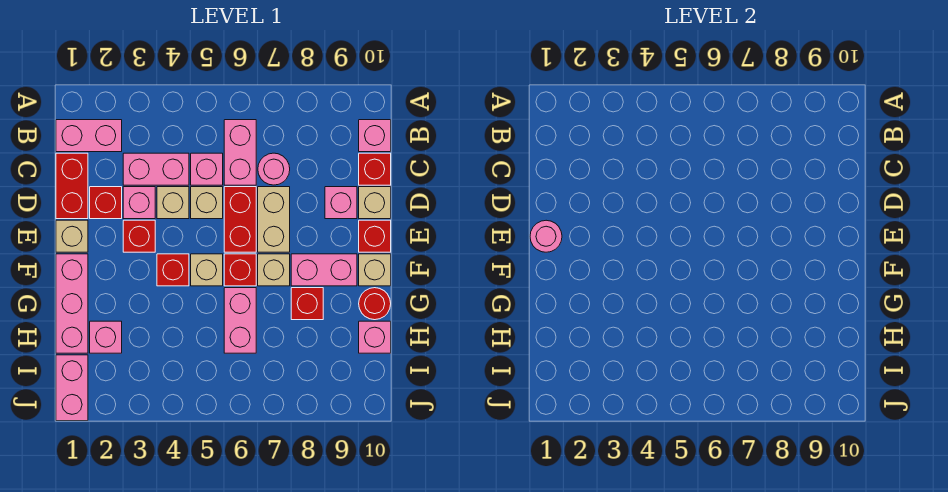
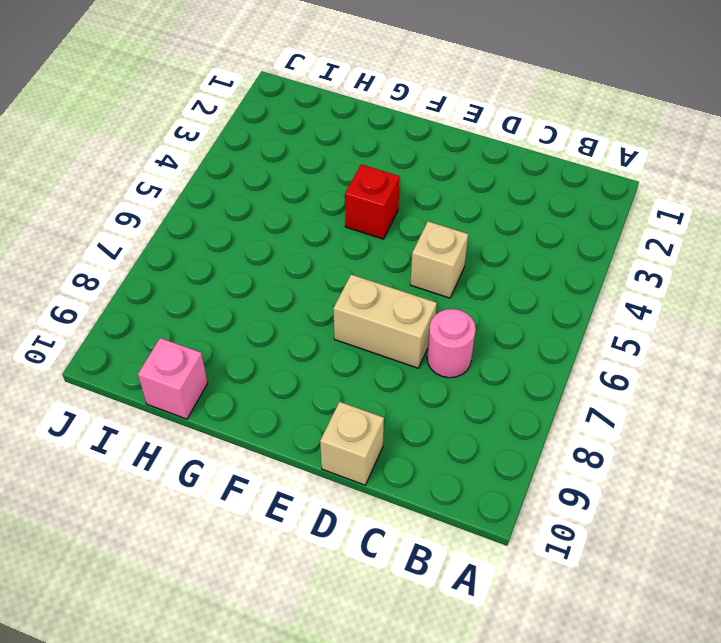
none -> pink brick B1:B2 level 1
none -> pink brick B6:C6 level 1
none -> pink brick B10 level 1
none -> red brick C1:D1 level 1

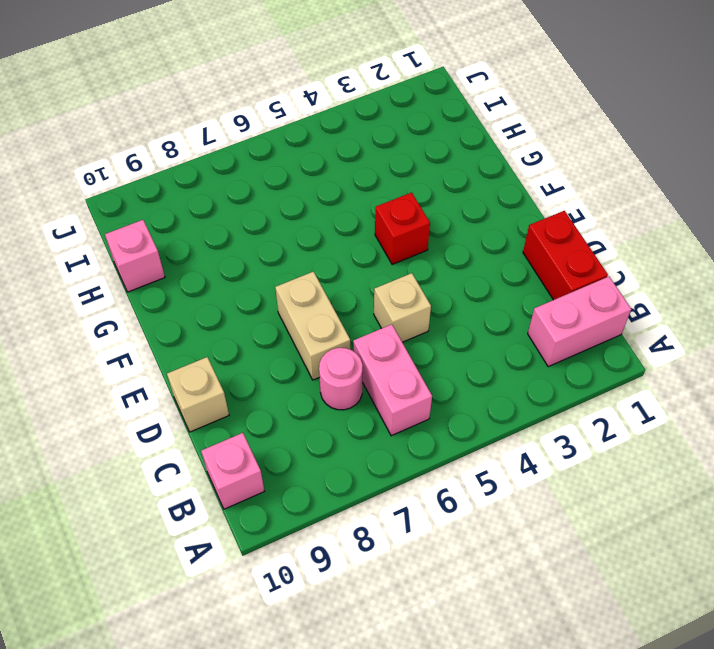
none -> pink brick C3:C4 level 1
none -> pink brick C5 level 1
none -> red brick C10 level 1
none -> red brick D2 level 1

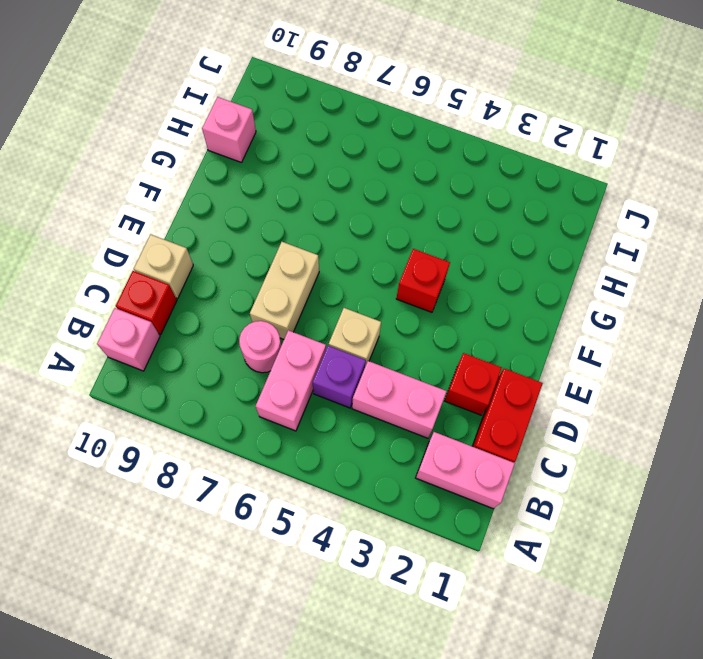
purple brick C5 level 1 -> pink brick C5 level 1
none -> pink brick D3 level 1
none -> tan brick D4 level 1
none -> red brick D6:E6 level 1
none -> pink brick D9 level 1

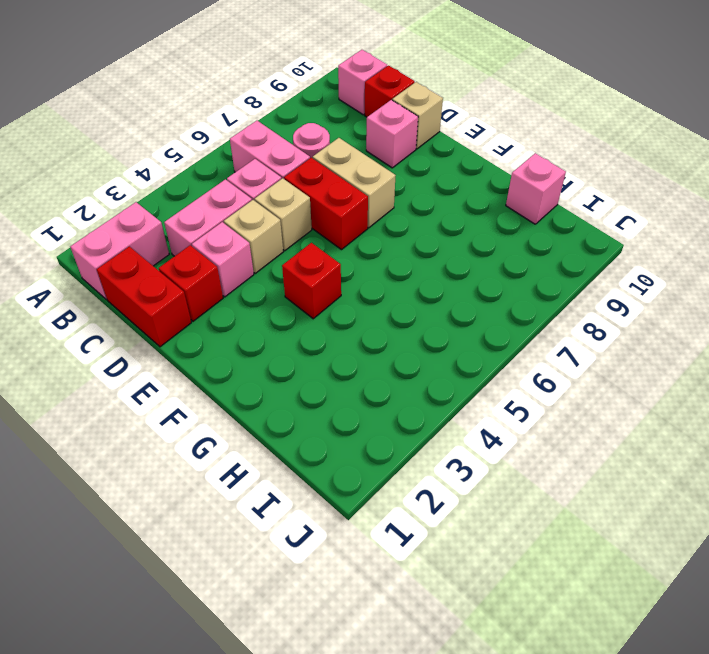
none -> tan brick E1 level 1
none -> red brick E3 level 1
none -> red brick E10 level 1
none -> pink brick F1:H1 level 1

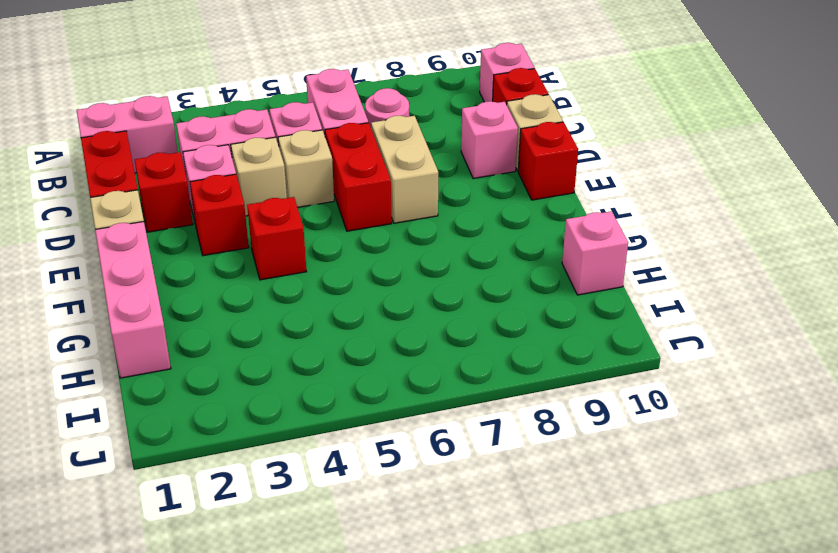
none -> tan brick F5 level 1
none -> red brick F6 level 1
none -> tan brick F7 level 1
none -> pink brick F8:F9 level 1

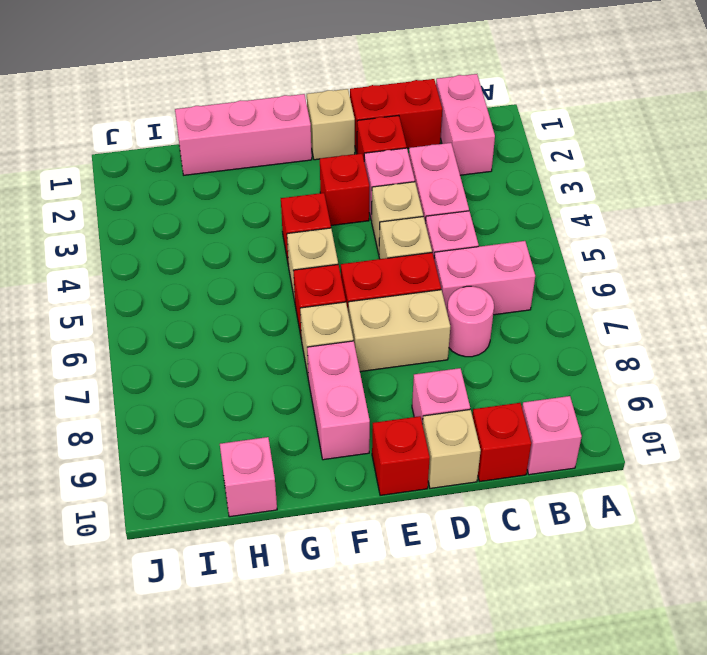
none -> tan brick F10 level 1
none -> pink brick G6:H6 level 1
none -> red brick G8 level 1
none -> red round brick G10 level 1

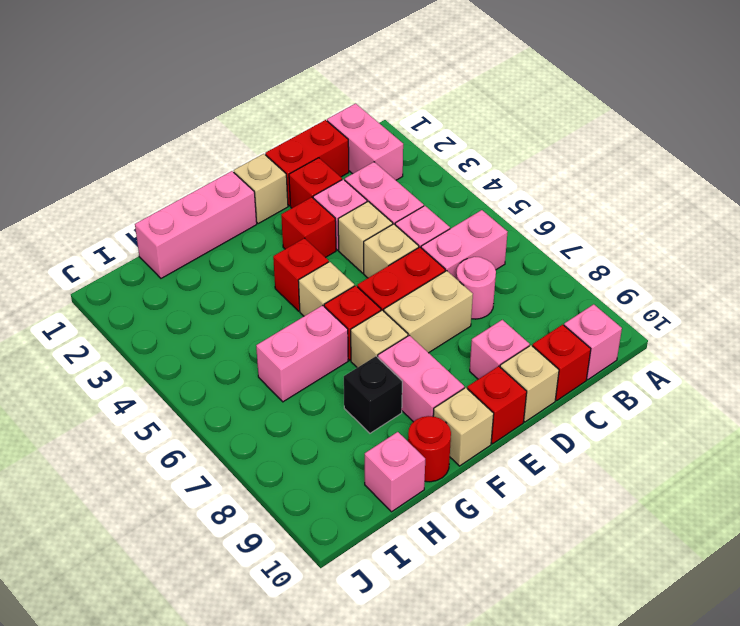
black brick G8 level 1 -> red brick G8 level 1
none -> pink brick H2 level 1
none -> pink brick I1:J1 level 1
none -> pink round brick E1 level 2

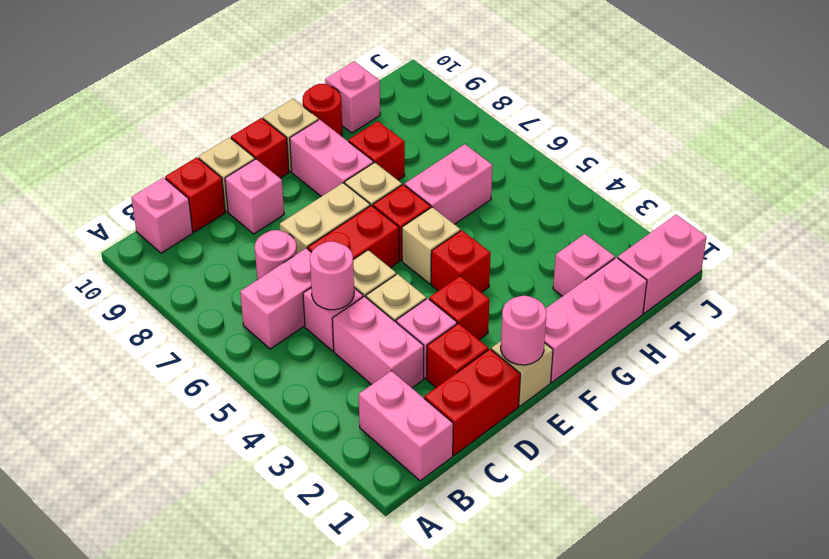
pink round brick C5 level 2 -> none

